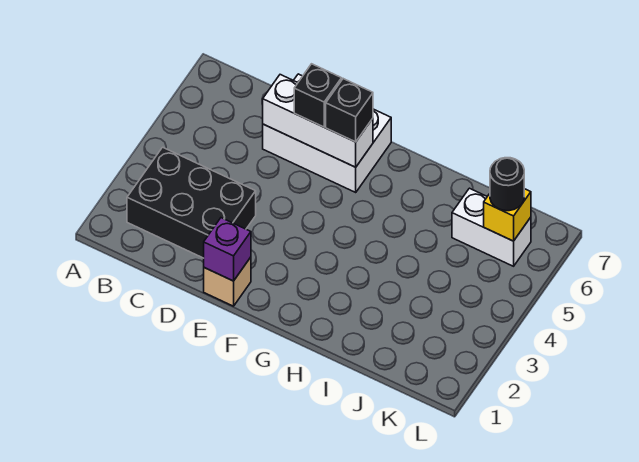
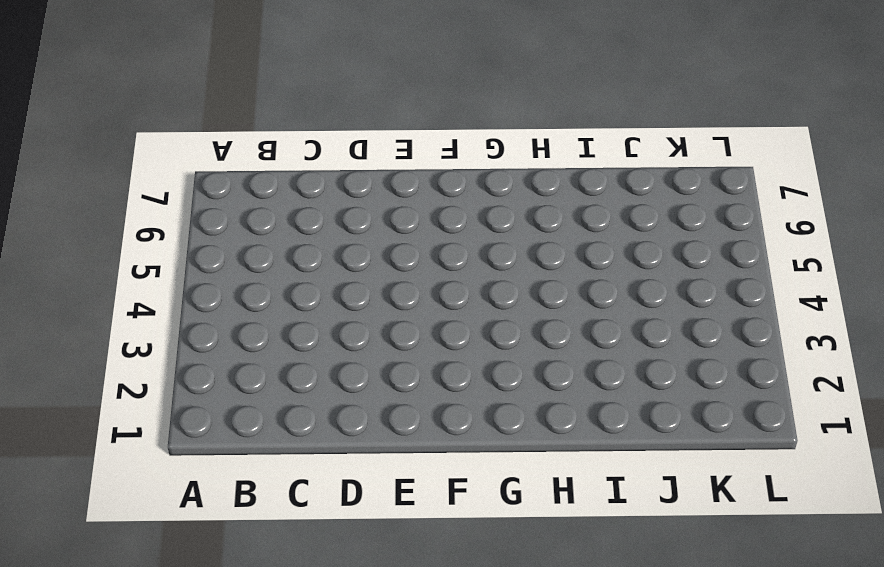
none -> black brick B2:D3 level 1
none -> white brick D6:F7 level 1

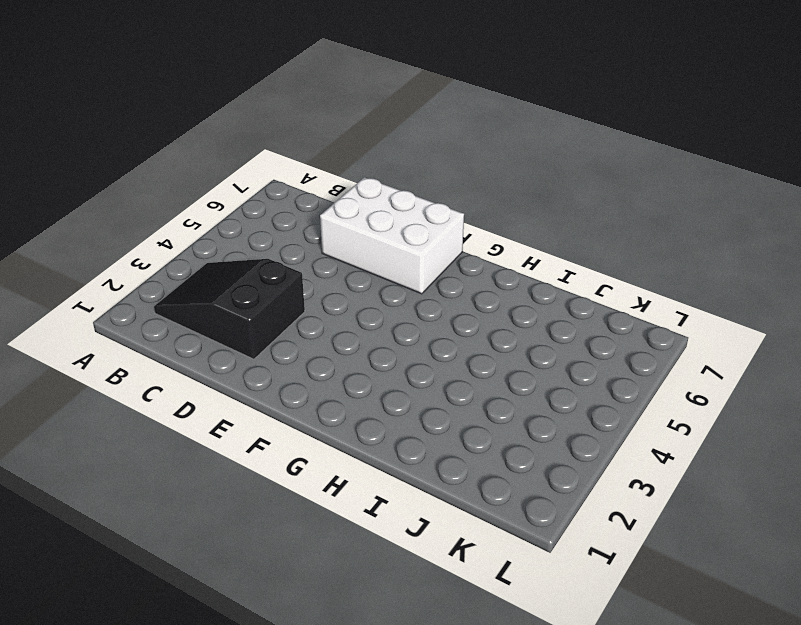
black slope B2:D3 level 1 top D -> black brick B2:D3 level 1
none -> tan brick E1 level 1
none -> white brick J6:K6 level 1

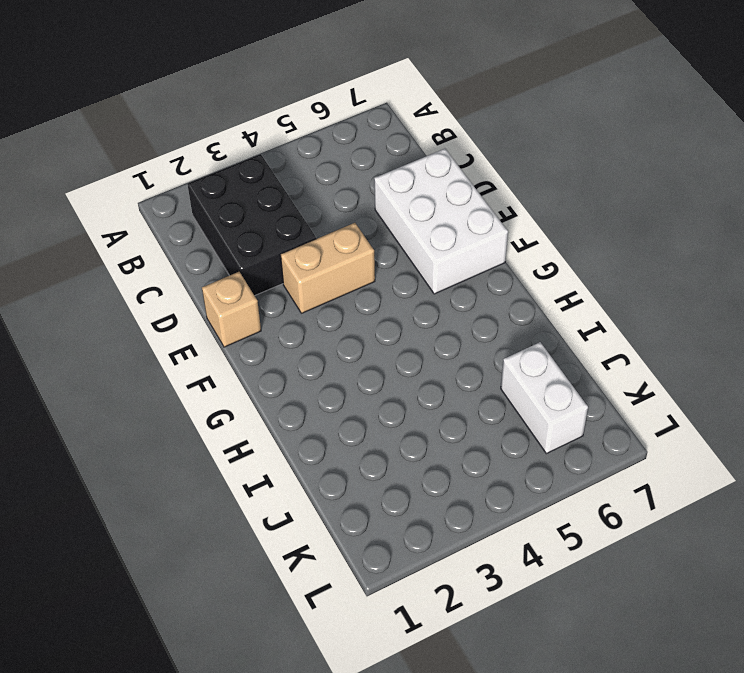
tan brick E3:E4 level 1 -> none
none -> white brick D6:F6 level 2
none -> purple brick E1 level 2

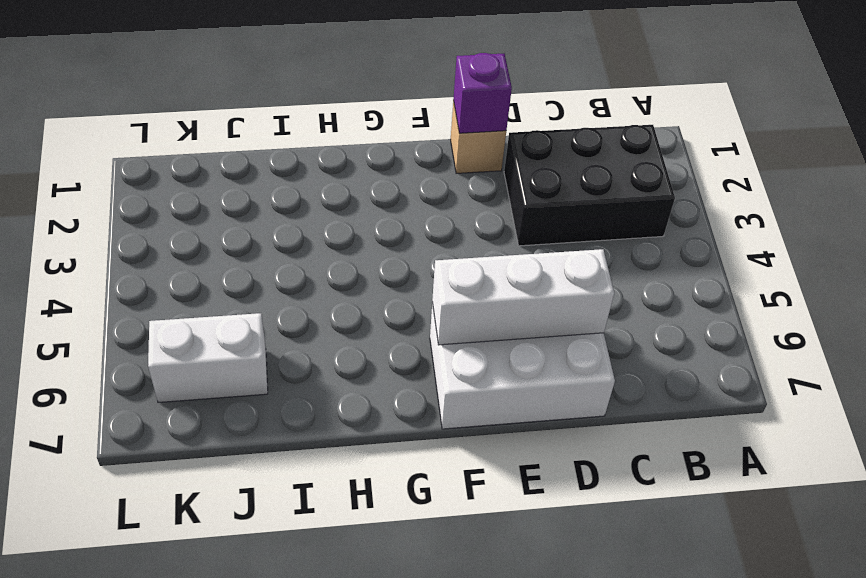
none -> yellow brick K6 level 2
none -> black brick E6 level 3

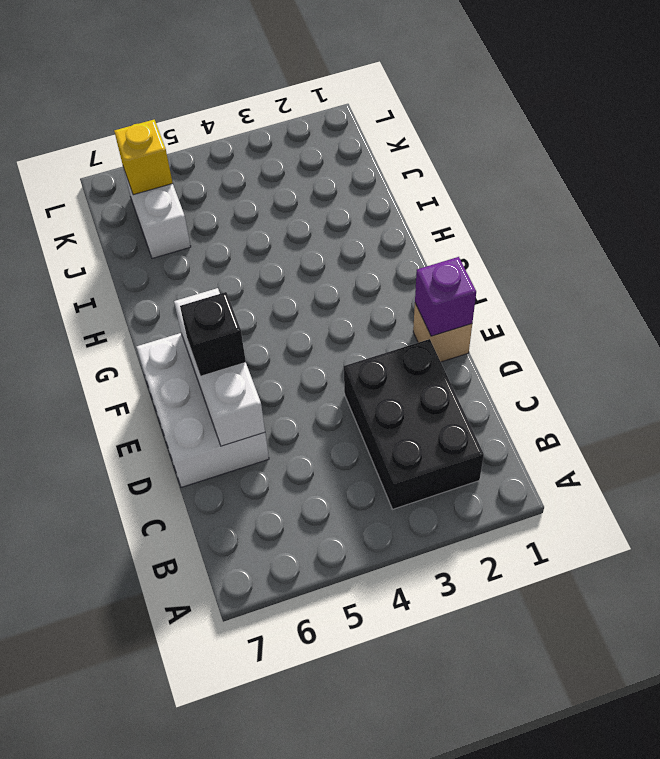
none -> black brick F6 level 3
none -> black round brick K6 level 3

